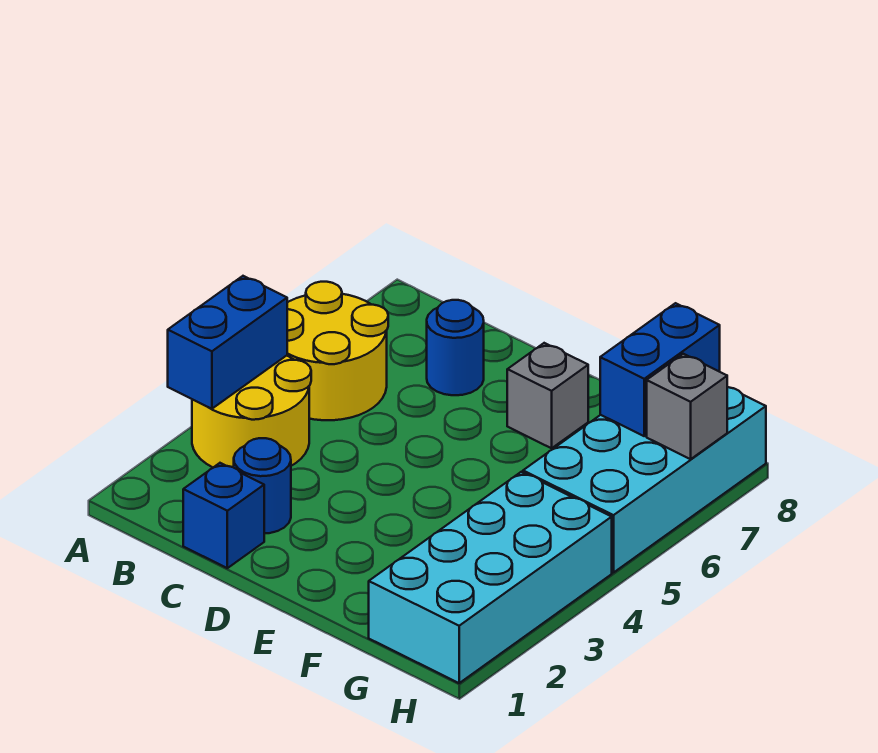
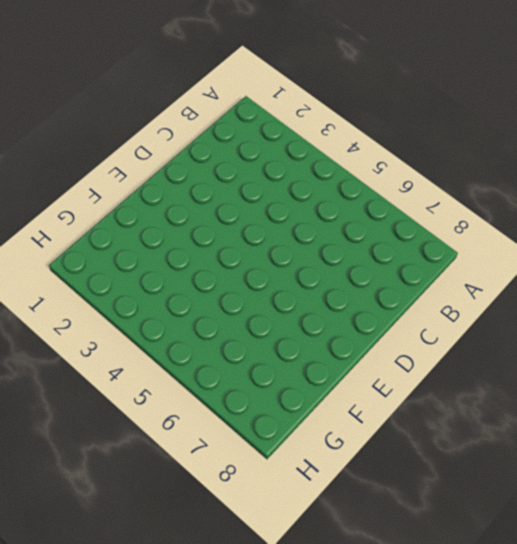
none -> yellow round brick A3:B4 level 1
none -> yellow round brick A5:B6 level 1

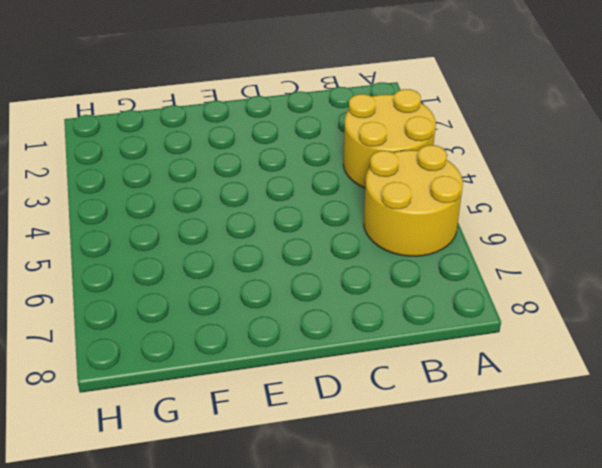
none -> blue brick C1 level 1
none -> blue round brick C2 level 1

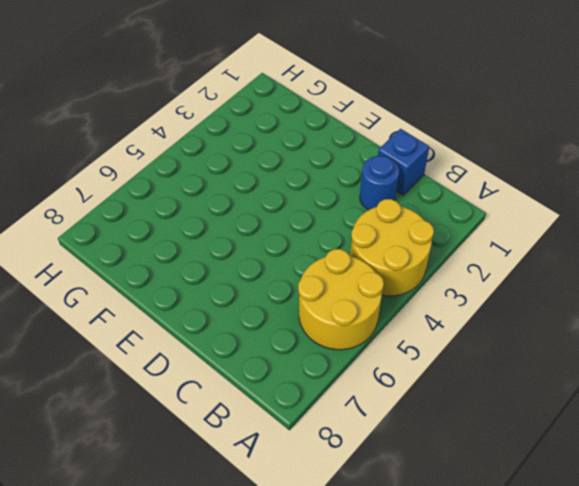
none -> blue round brick C7 level 1
none -> grey brick E7 level 1

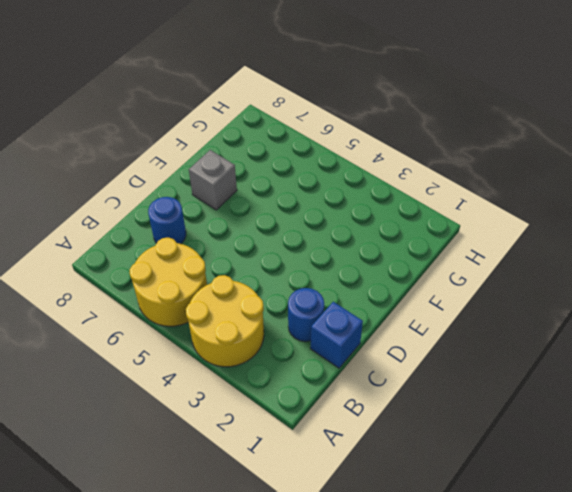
none -> cyan brick G1:H4 level 1
none -> cyan brick G5:H8 level 1

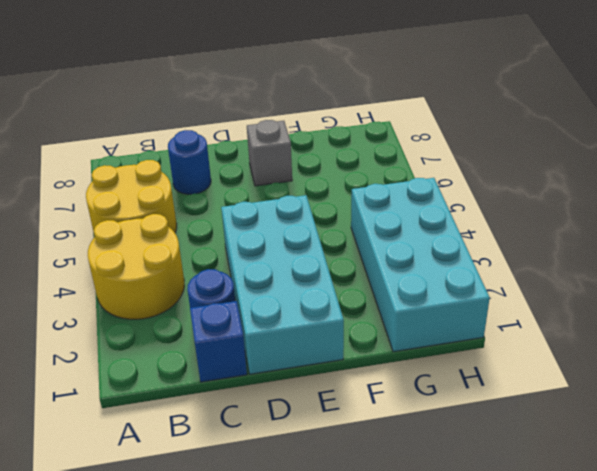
cyan brick D1:E4 level 1 -> cyan brick G5:H8 level 1
none -> blue brick A3:A4 level 2
none -> blue brick G7:G8 level 2

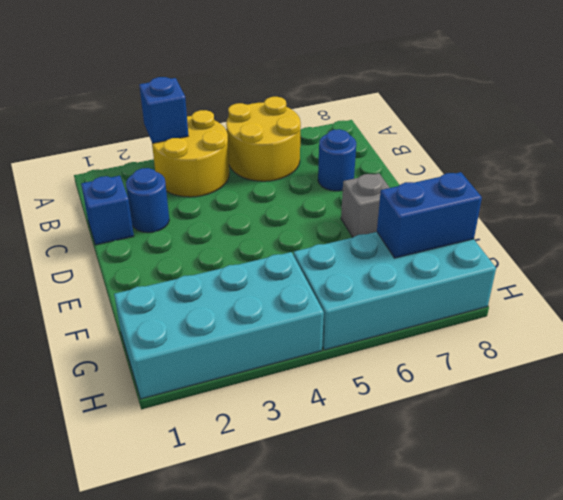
blue brick A3 level 2 -> blue brick A3:A4 level 2
none -> grey brick H7 level 2

